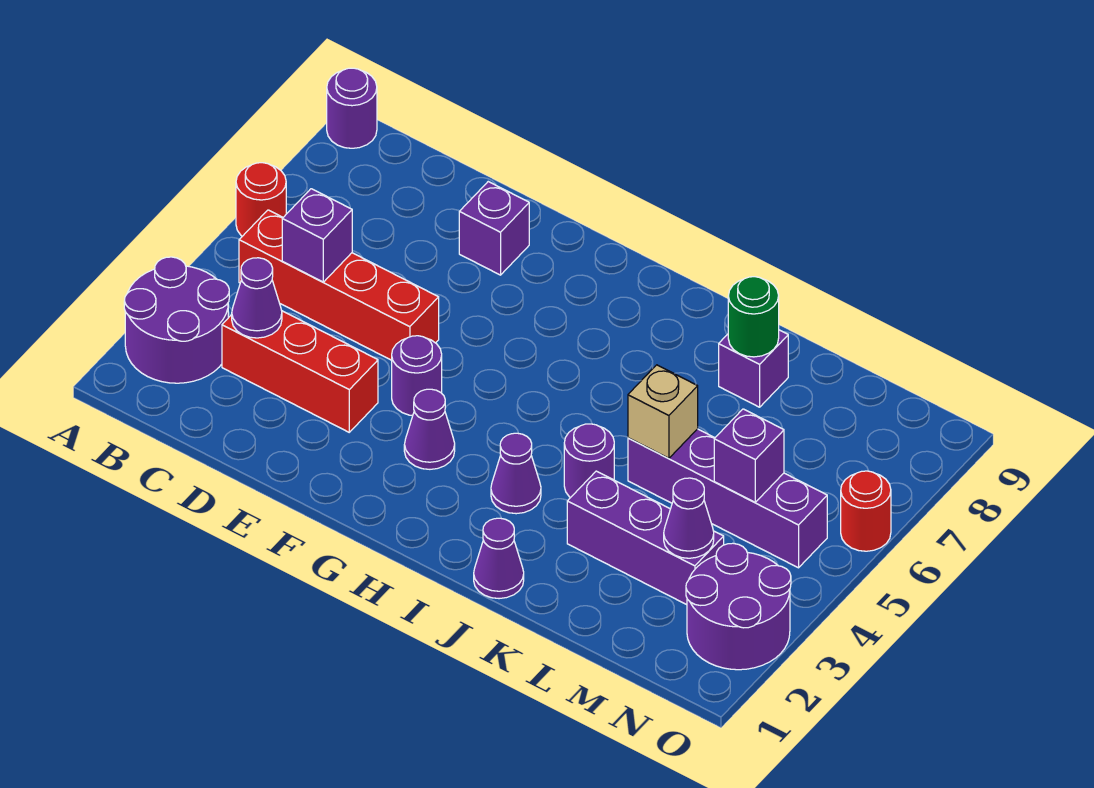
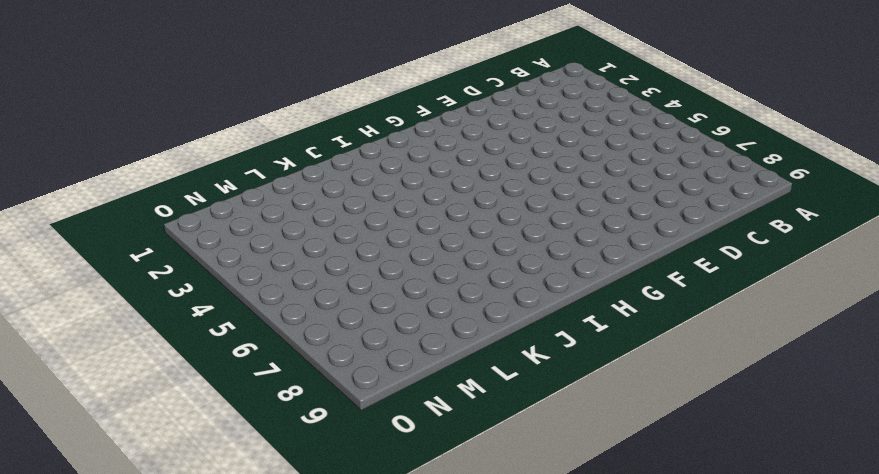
none -> purple round brick A2:B3 level 1
none -> red round brick A6 level 1
none -> purple round brick A9 level 1

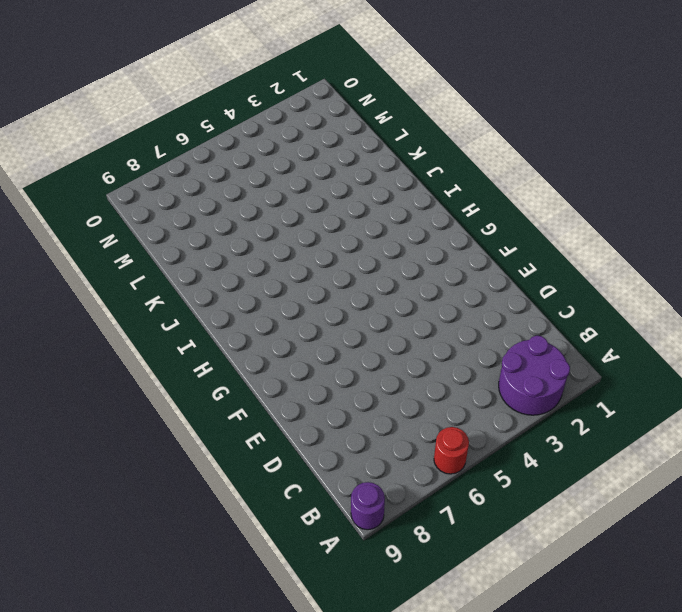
none -> red brick B5:E5 level 1
none -> red brick C3:E3 level 1
none -> purple brick E8 level 1

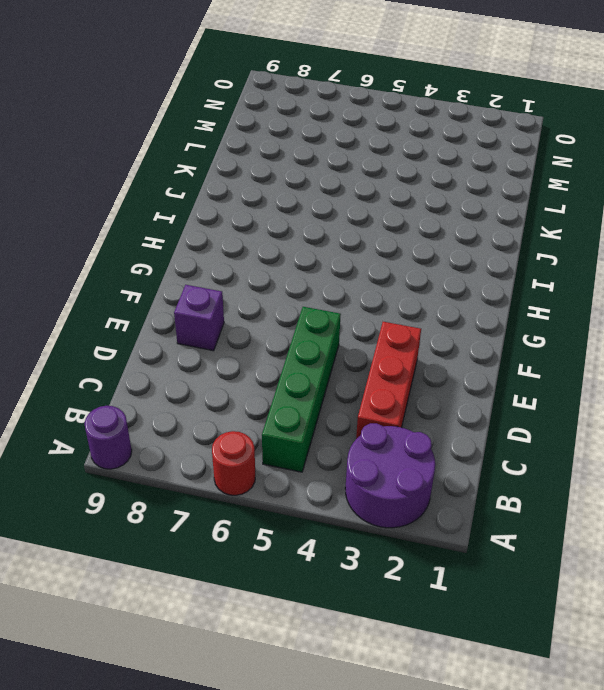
green brick B5:E5 level 1 -> red brick B5:E5 level 1
none -> purple round brick F4 level 1
none -> purple cone G3 level 1
none -> purple cone I3 level 1

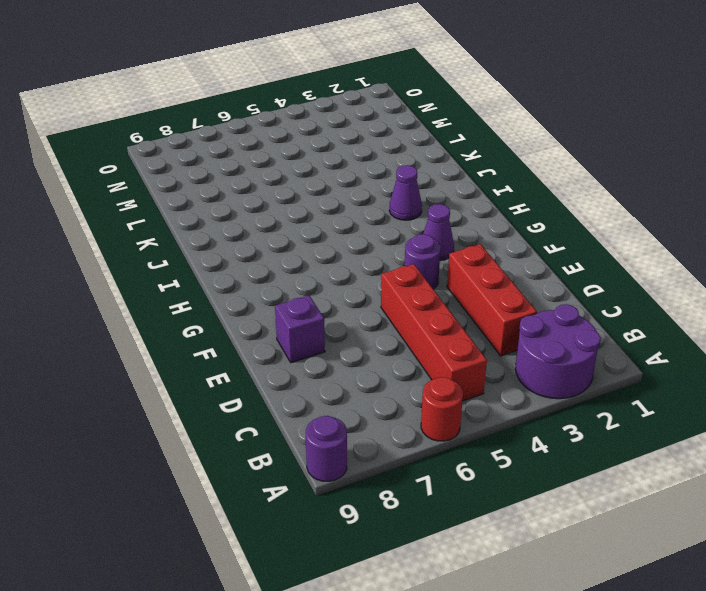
none -> purple cone J1 level 1
none -> purple round brick J4 level 1
none -> purple brick K3:M3 level 1

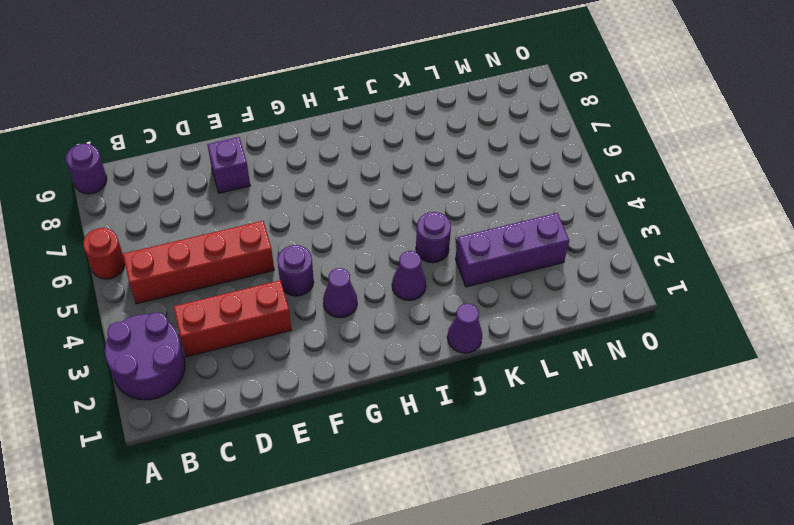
none -> purple brick K5:N5 level 1
none -> purple brick K8 level 1
none -> purple round brick N2:O3 level 1

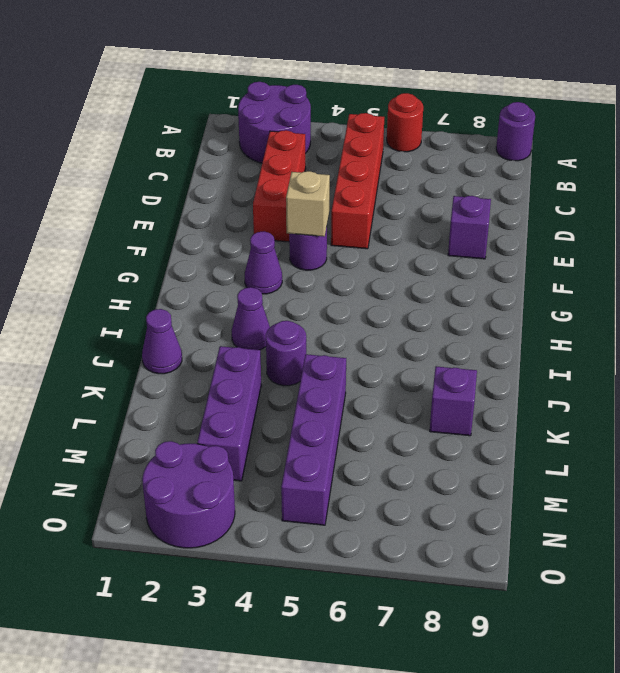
tan brick F4 level 2 -> tan brick K5 level 2
none -> red round brick O6 level 1
none -> purple cone C3 level 2
none -> purple brick C5 level 2

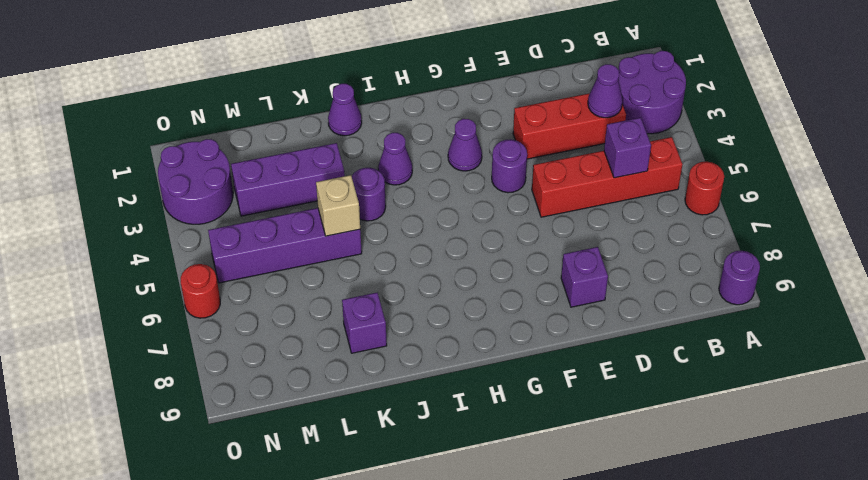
none -> green round brick K8 level 2
none -> purple cone M3 level 2
none -> purple brick M5 level 2

